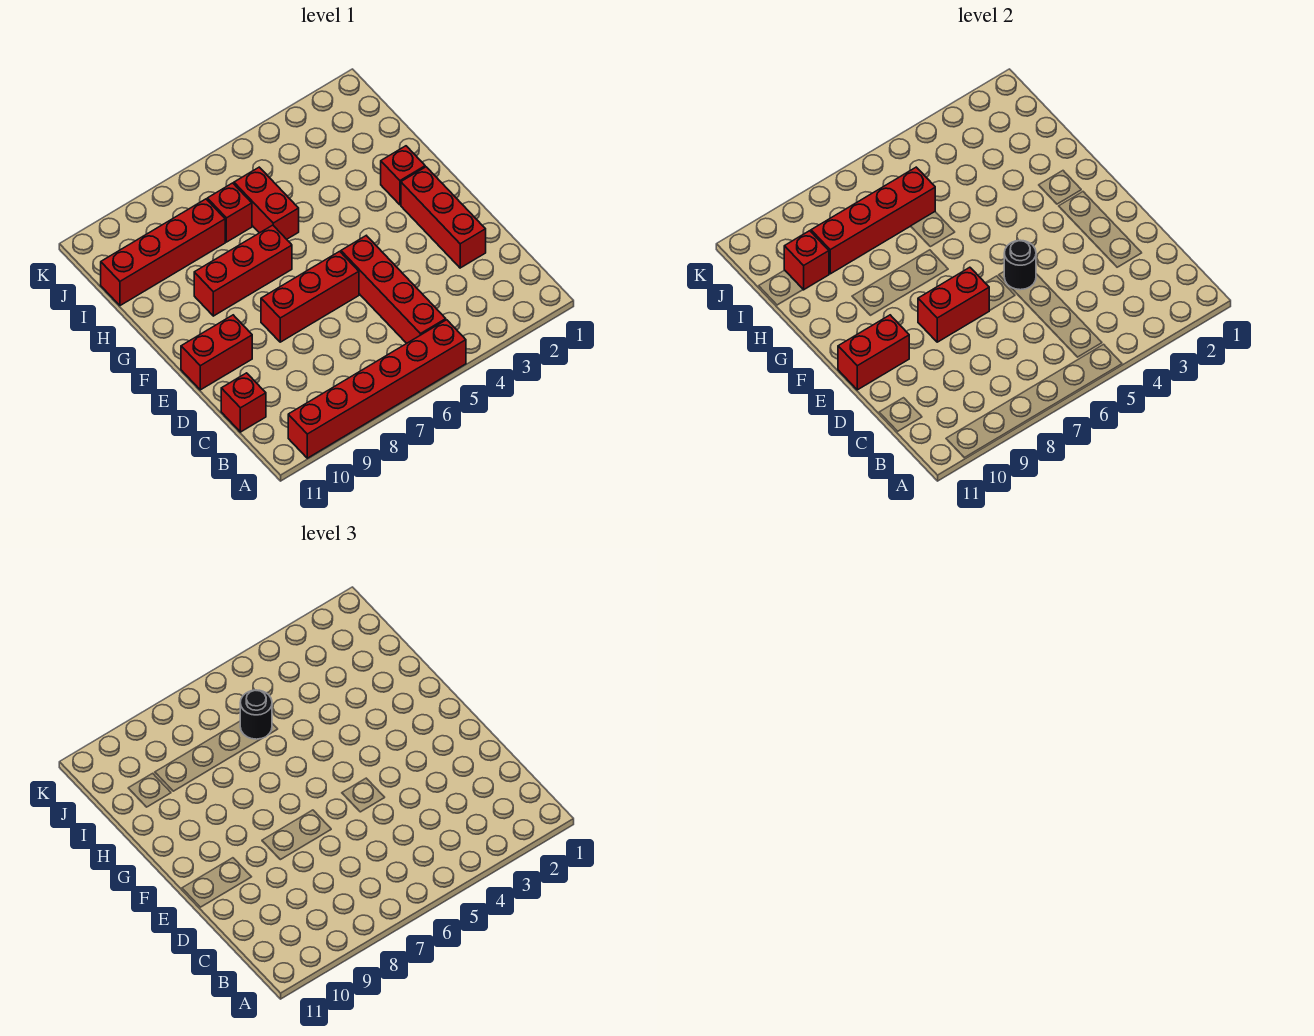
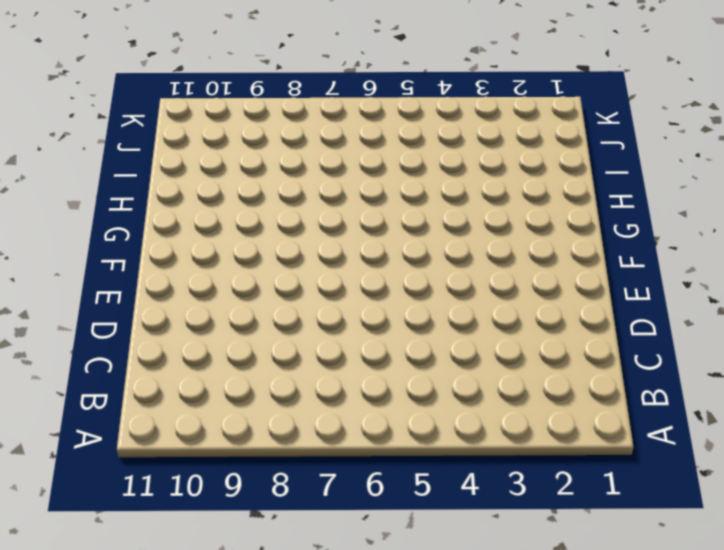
none -> red brick A5:A10 level 1
none -> red brick B5:E5 level 1
none -> red brick C11 level 1

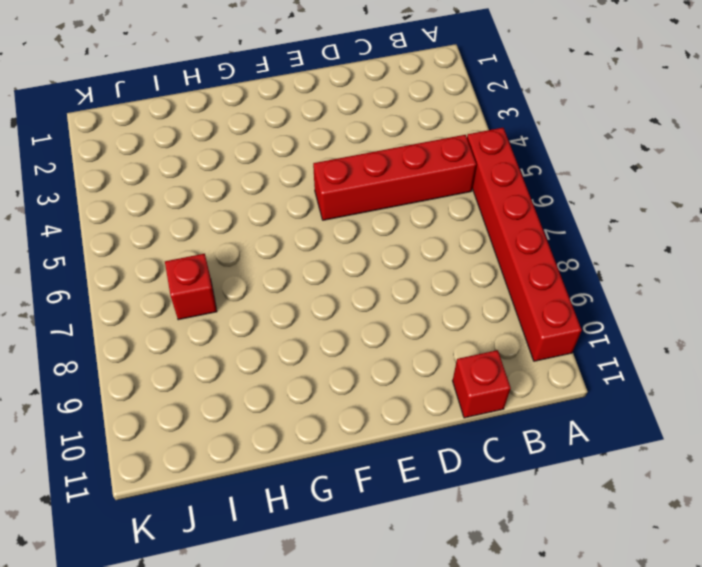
none -> red brick D2:F2 level 1
none -> red brick E6:E8 level 1
none -> red brick E10:E11 level 1

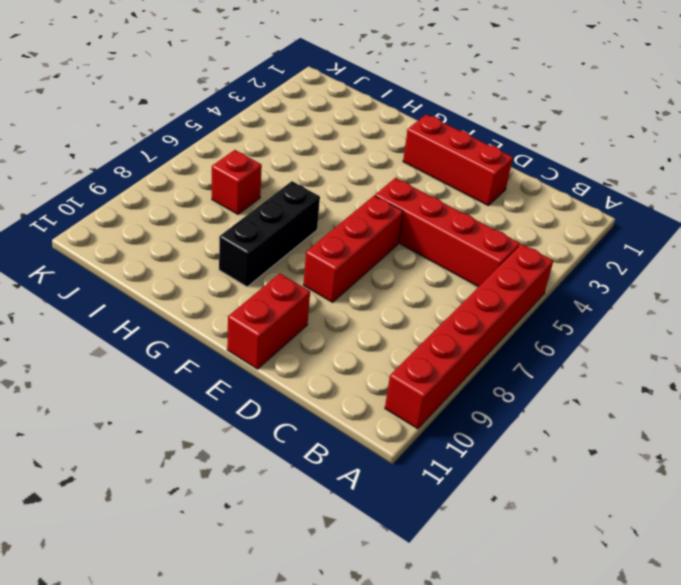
black brick G7:G9 level 1 -> red brick G7:G9 level 1
none -> red brick C11 level 1
none -> red brick G2 level 1
none -> red brick H6:I6 level 1

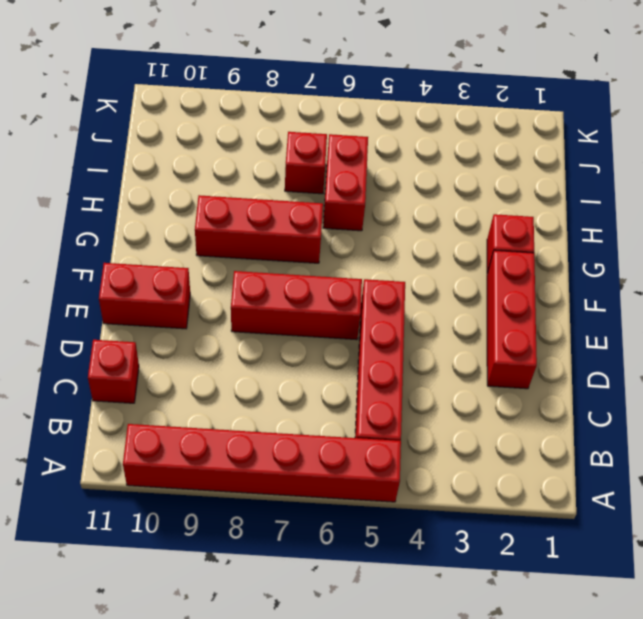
none -> red brick I8:I11 level 1
none -> black round brick E5 level 2
none -> red brick E7:E8 level 2

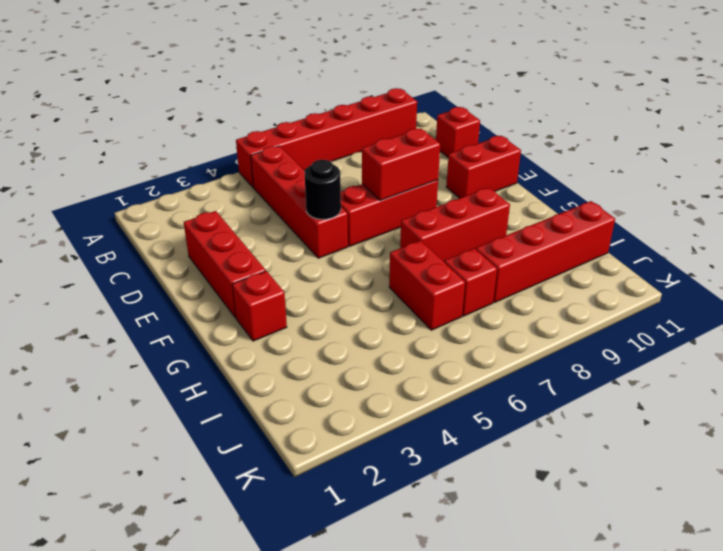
none -> red brick E10:E11 level 2
none -> red brick I6:I9 level 2
none -> red brick I10 level 2

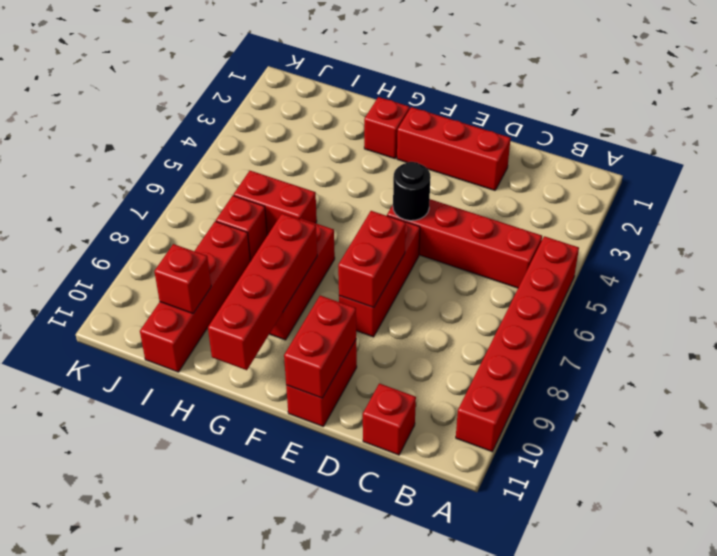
red brick G8:G11 level 2 -> red brick I6:I9 level 2
none -> black round brick I6 level 3

